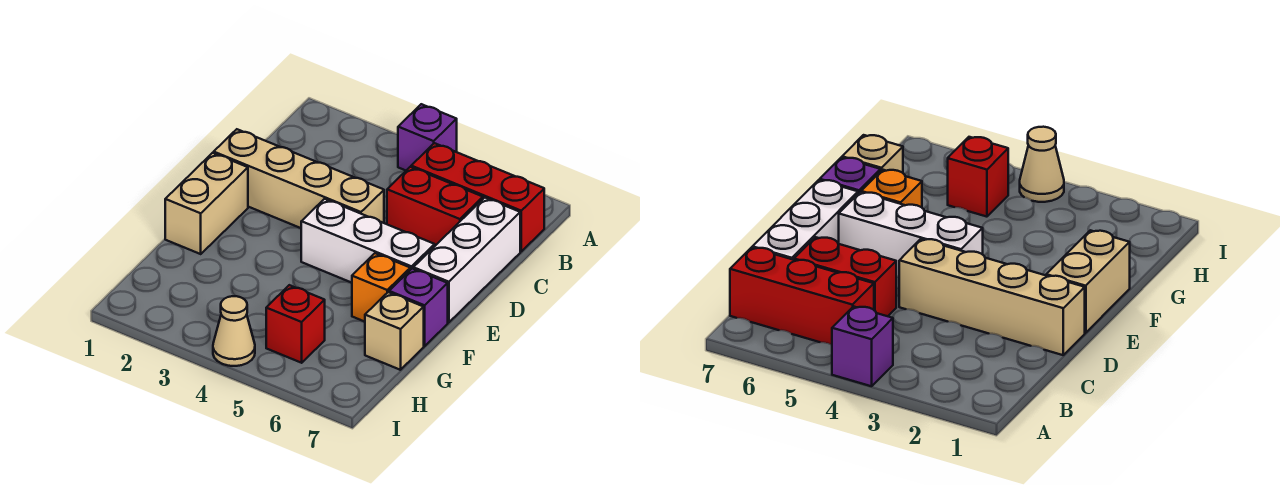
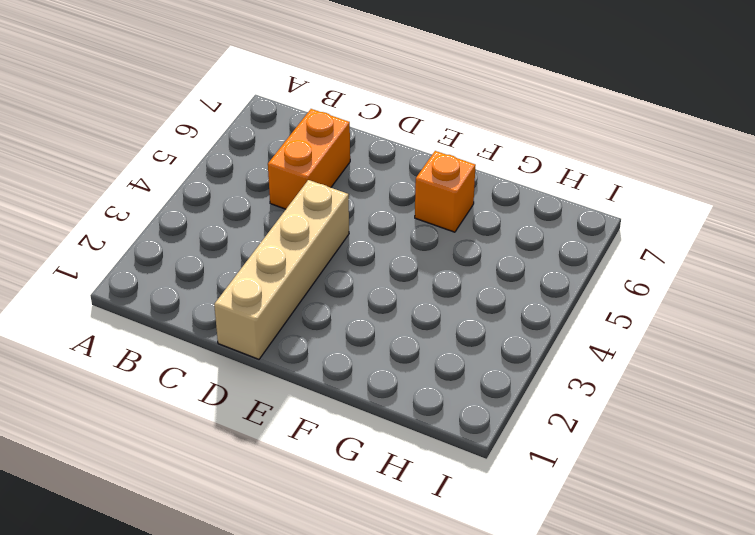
orange brick C5:C6 level 1 -> red brick C5:C6 level 1
none -> purple brick A4 level 1
none -> red brick B5:B7 level 1
none -> white brick C7:E7 level 1

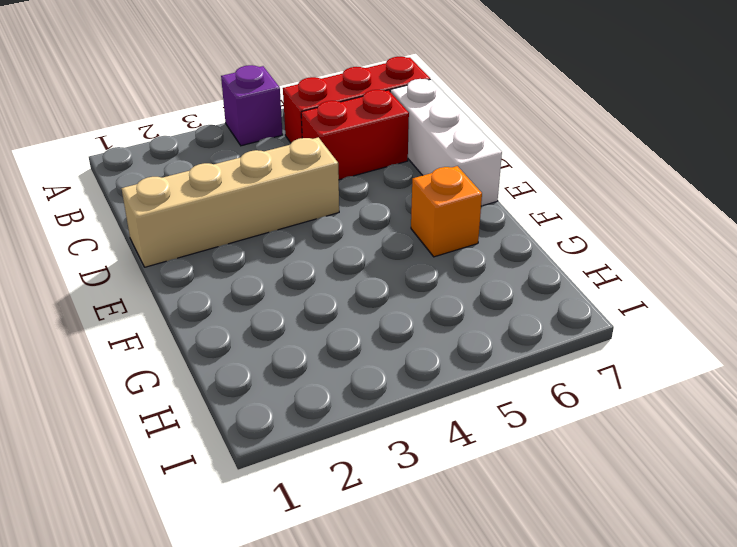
none -> tan brick E1:F1 level 1
none -> white brick E4:E6 level 1
none -> purple brick F7 level 1

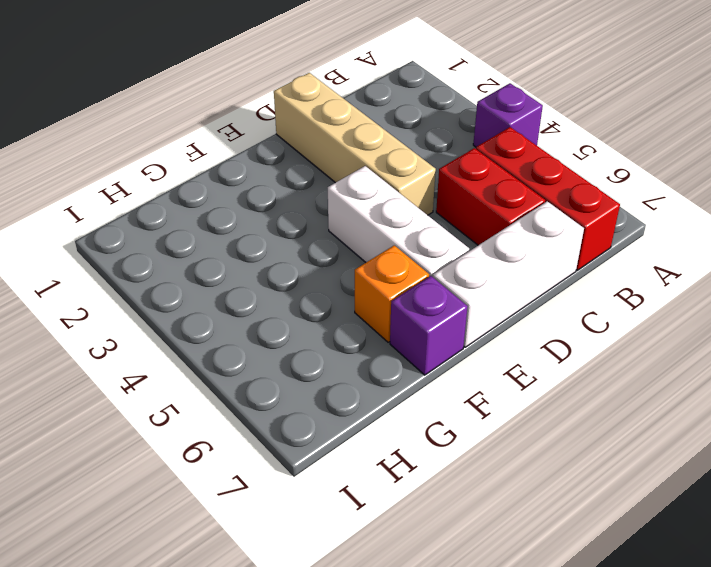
none -> tan brick E1:F1 level 1
none -> tan brick G7 level 1
none -> red brick H5 level 1

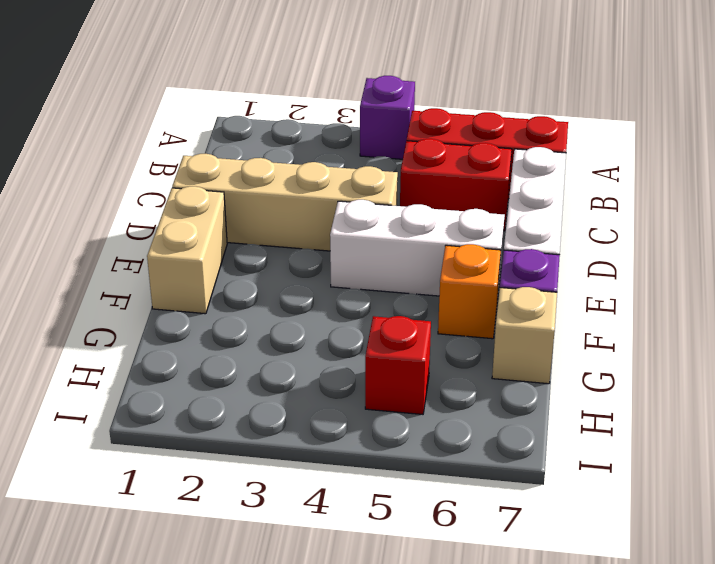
none -> tan cone I4 level 1

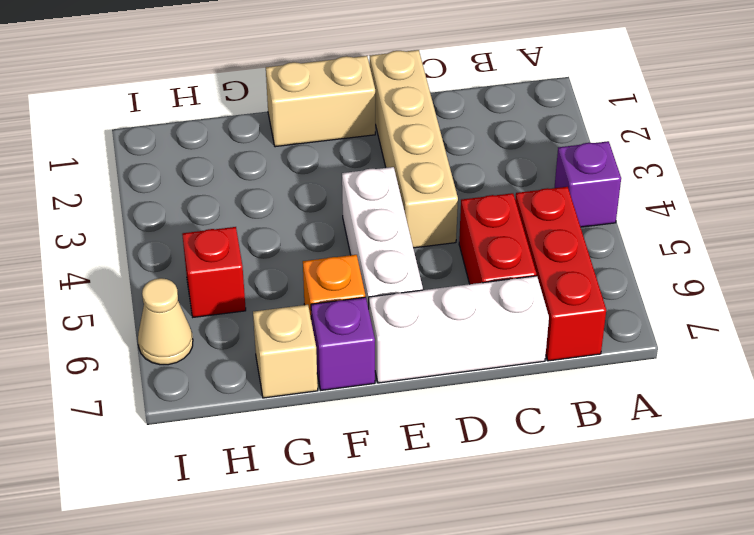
tan cone I6 level 1 -> tan cone I4 level 1

